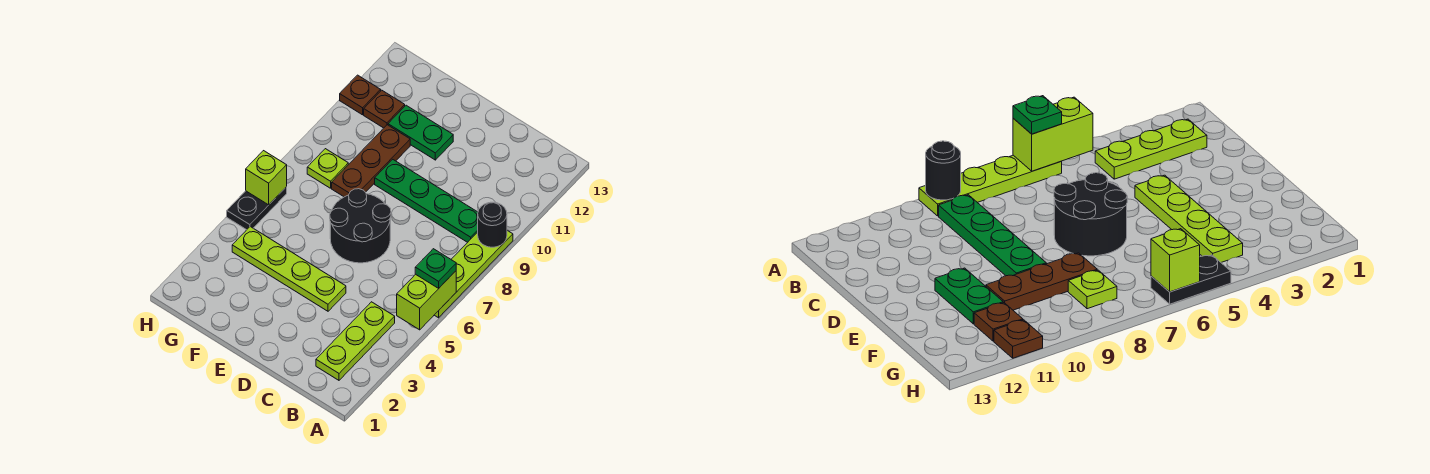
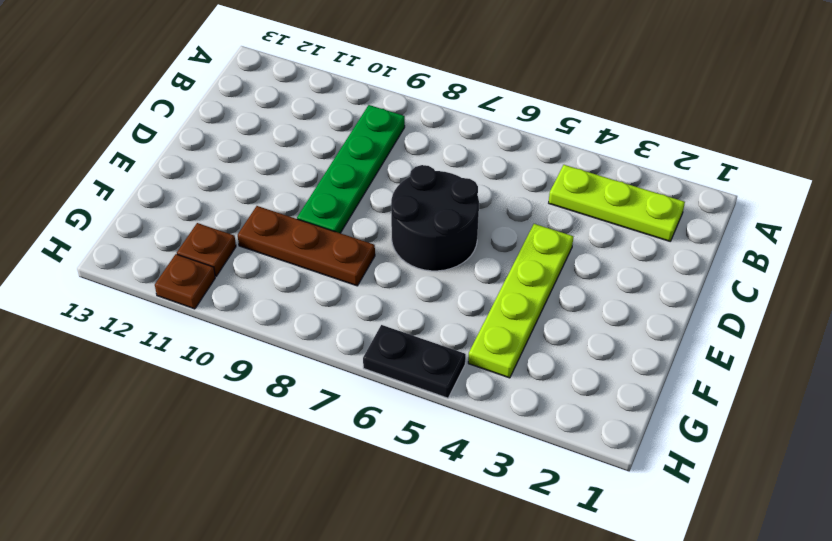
none -> lime plate A6:A9 level 1
none -> green plate E11:F11 level 1
none -> lime plate G8 level 1

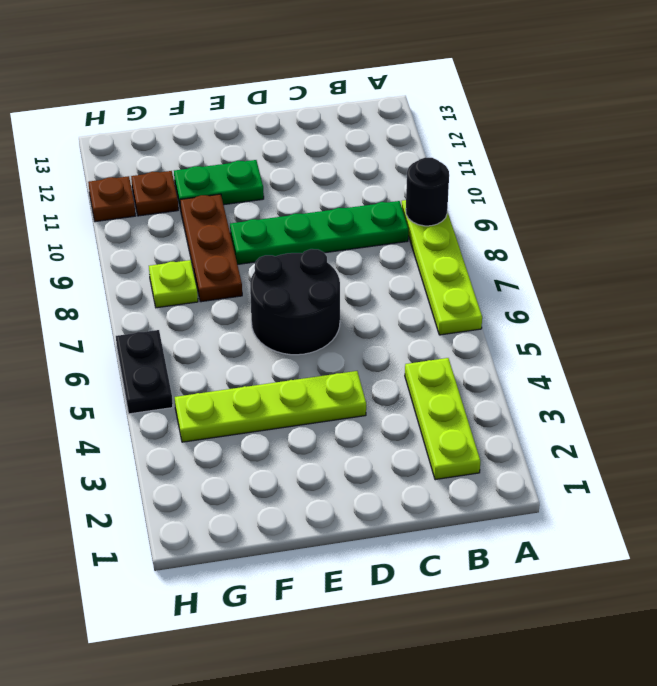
none -> lime brick A5:A6 level 2
none -> lime brick H6 level 2
none -> green plate A6 level 3

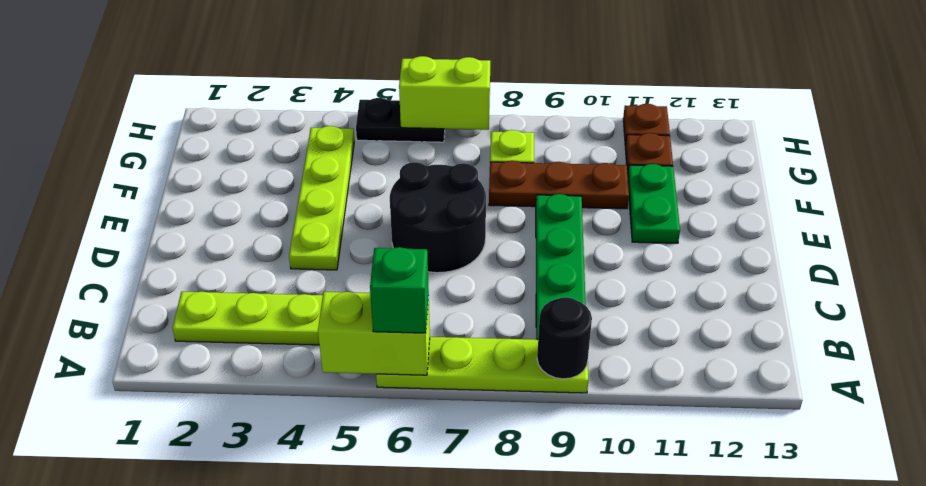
green brick A6 level 3 -> green plate A6 level 3
lime brick H6:H7 level 2 -> lime brick H6 level 2

